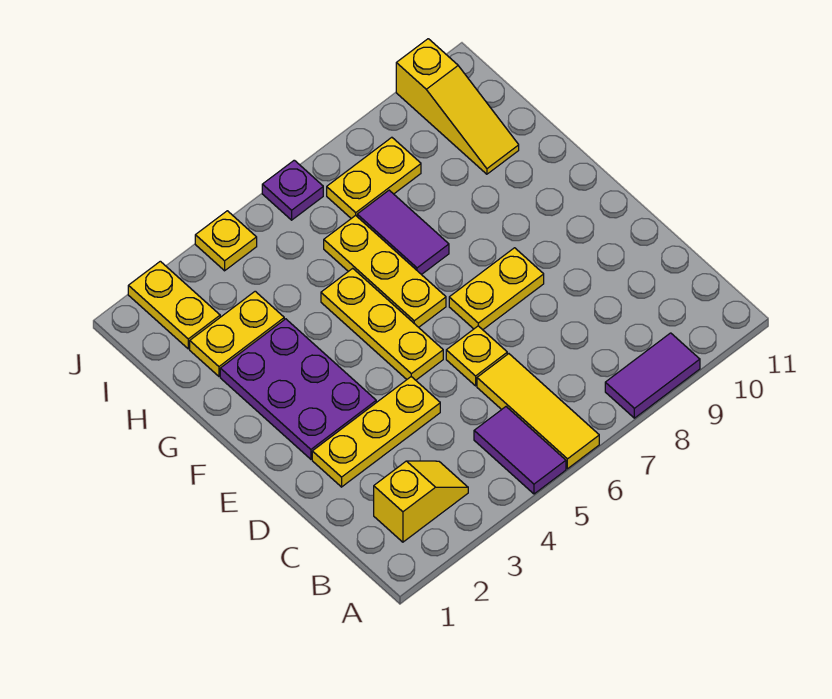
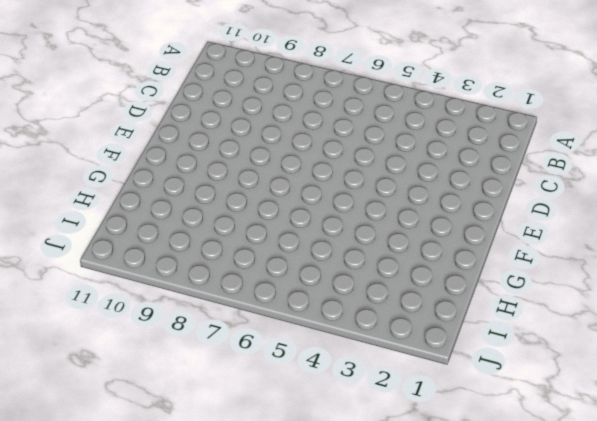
none -> purple tile A5:B5 level 1
none -> yellow tile A6:C6 level 1
none -> purple tile A8:A9 level 1

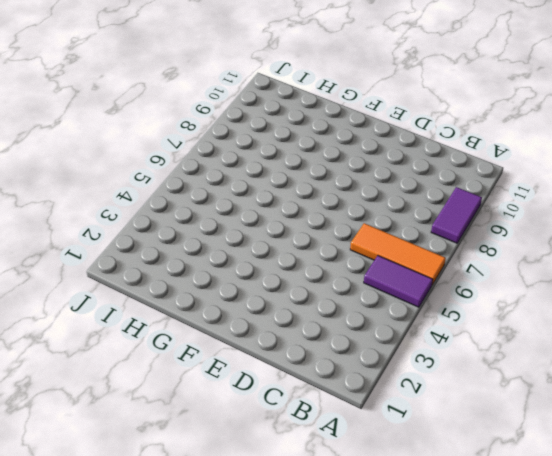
orange tile A6:C6 level 1 -> yellow tile A6:C6 level 1
none -> yellow slope B2:B3 level 1 top 2
none -> yellow plate D2:D4 level 1
none -> yellow plate D6 level 1

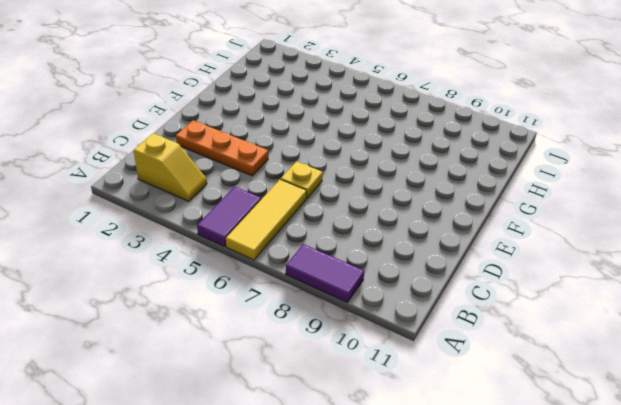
orange plate D2:D4 level 1 -> yellow plate D2:D4 level 1
none -> purple plate E2:G3 level 1
none -> yellow plate E5:G5 level 1
none -> yellow plate E7:E8 level 1

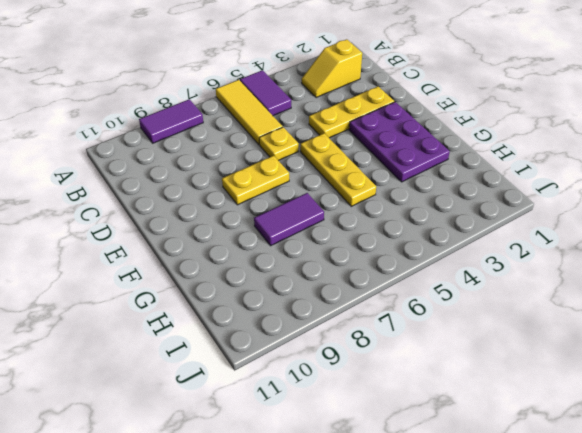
purple tile G7:G8 level 1 -> purple tile G7:H7 level 1
none -> yellow plate F6:H6 level 1
none -> yellow plate H2:H3 level 1
none -> yellow slope H10:J10 level 1 top J

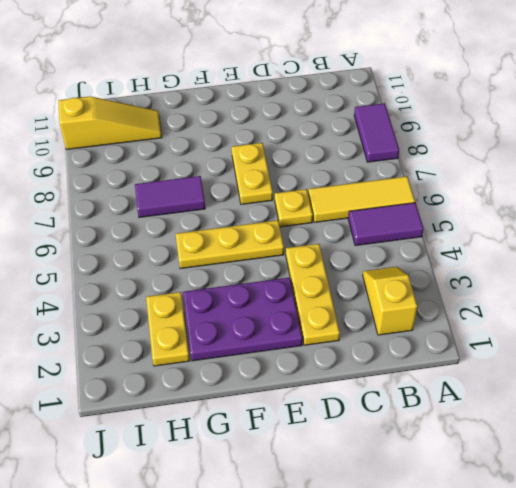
none -> yellow plate F6:H6 level 1
none -> yellow plate I2:J2 level 1
none -> yellow plate I7:I8 level 1

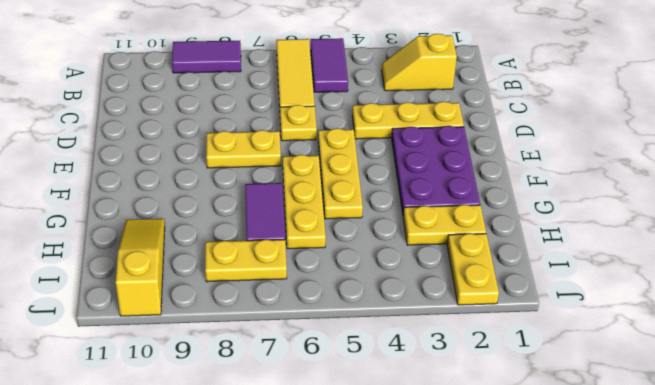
none -> yellow plate J4 level 1
none -> purple plate J6 level 1

